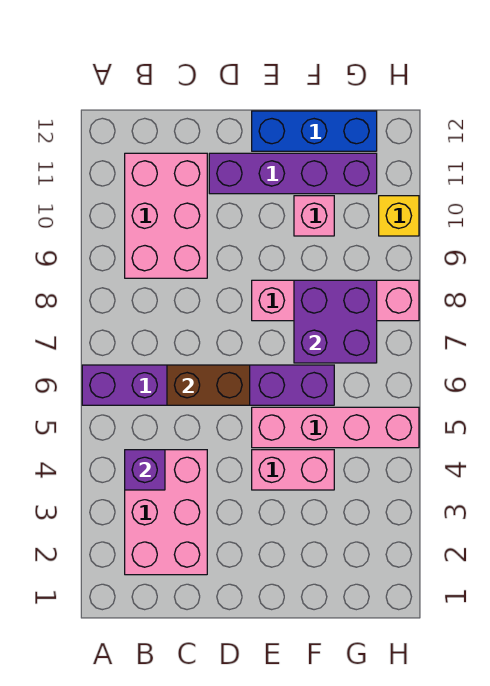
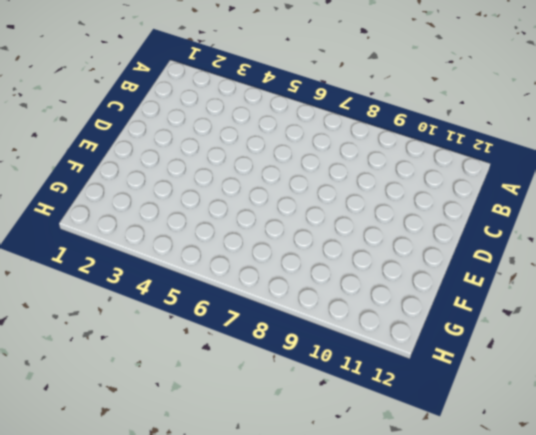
none -> purple brick A6:F6 level 1
none -> pink brick B2:C4 level 1
none -> pink brick B9:C11 level 1

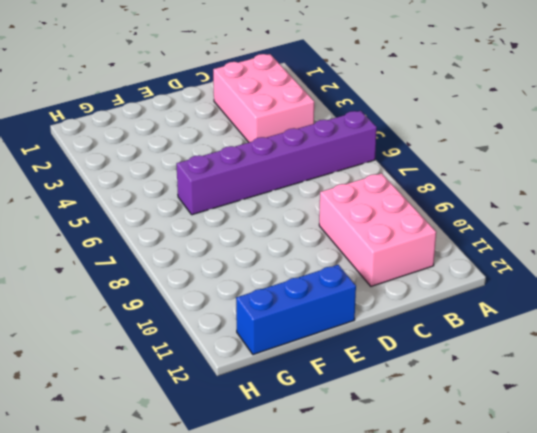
none -> purple brick D11:G11 level 1
none -> pink brick E4:F4 level 1
none -> pink brick E5:H5 level 1

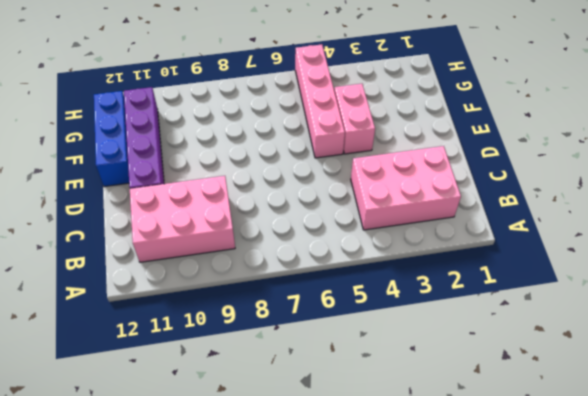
none -> purple brick A6:F6 level 1
none -> pink brick E8:H8 level 1
none -> pink brick F10 level 1

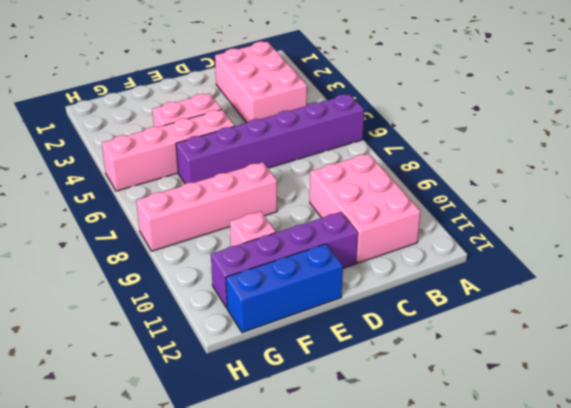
none -> yellow brick H10 level 1
none -> purple brick B4 level 2
none -> brown brick C6:D6 level 2

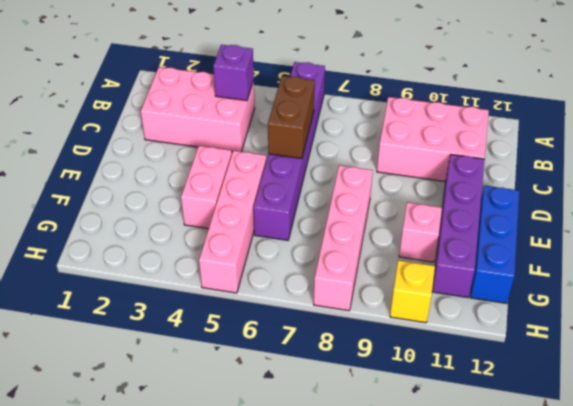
none -> purple brick F7:G8 level 2

